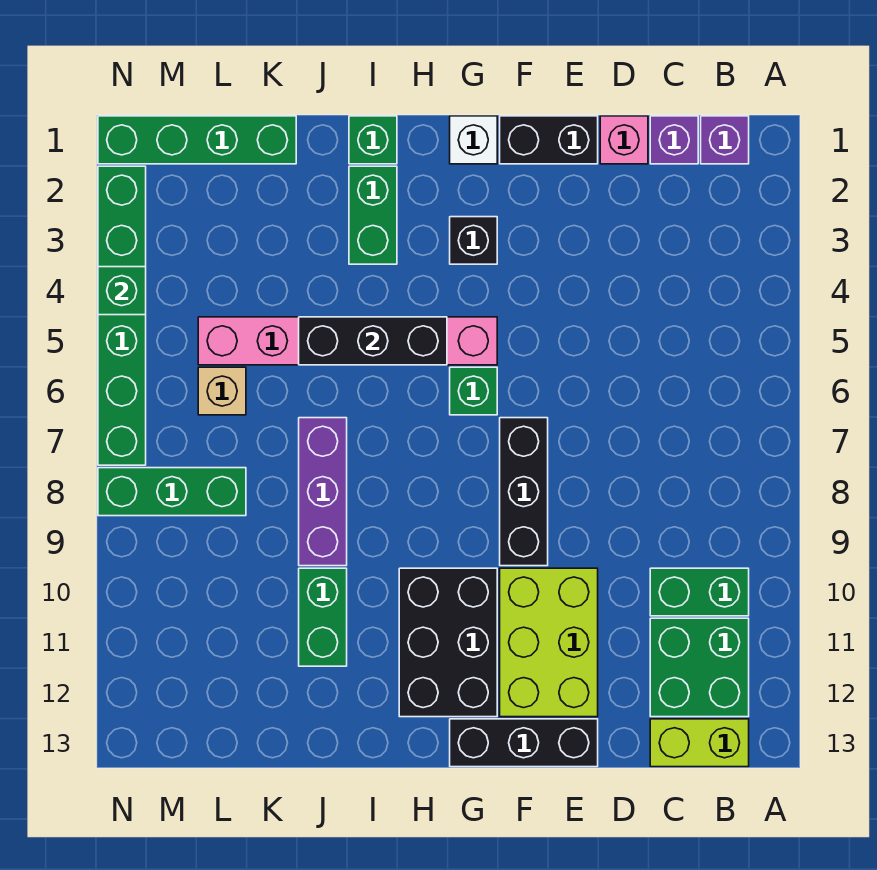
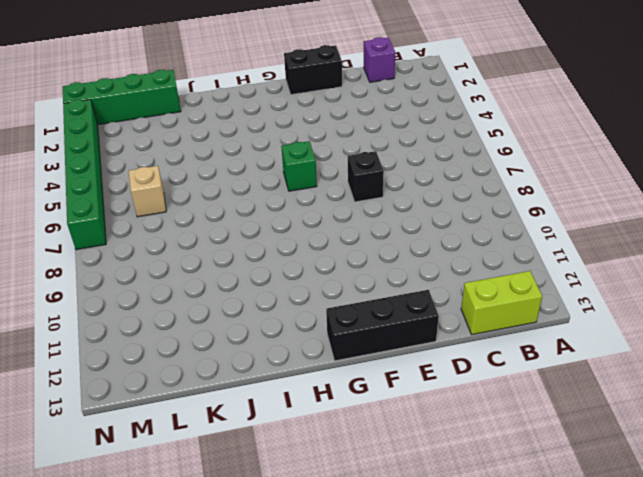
black brick E7 level 1 -> black brick G3 level 1
none -> purple brick B1 level 1
none -> green brick B10:C10 level 1
none -> green brick B11:C12 level 1

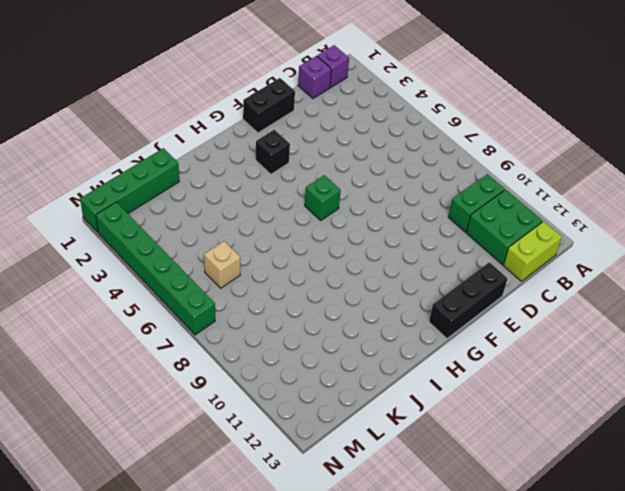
none -> pink brick D1 level 1
none -> lime brick E10:F12 level 1
none -> black brick F7:F9 level 1

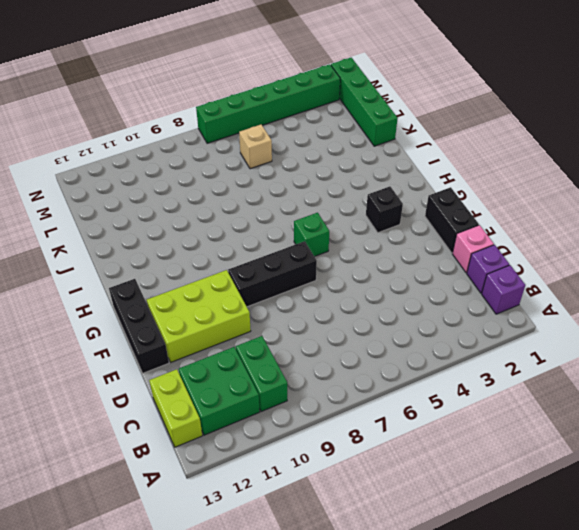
none -> white brick G1 level 1
none -> pink brick G5:L5 level 1
none -> black brick G10:H12 level 1

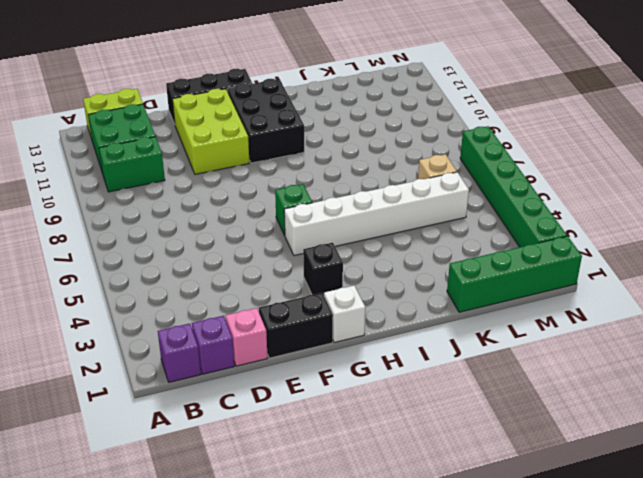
white brick G5:L5 level 1 -> pink brick G5:L5 level 1
none -> black brick F7:F9 level 1
none -> green brick I1 level 1
none -> green brick I2:I3 level 1

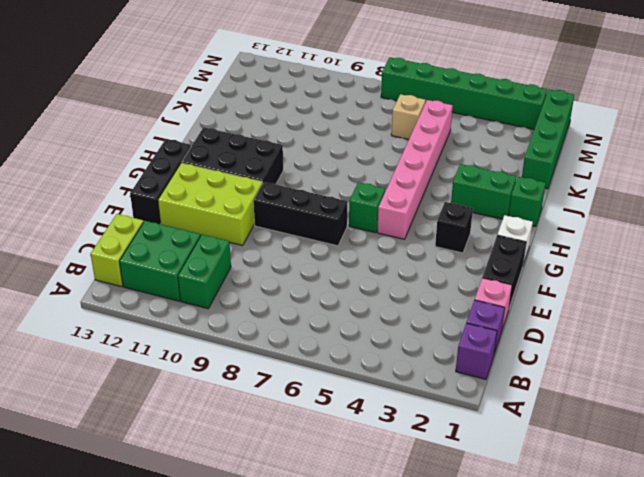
none -> purple brick J7:J9 level 1
none -> green brick J10:J11 level 1
none -> green brick L8:N8 level 1

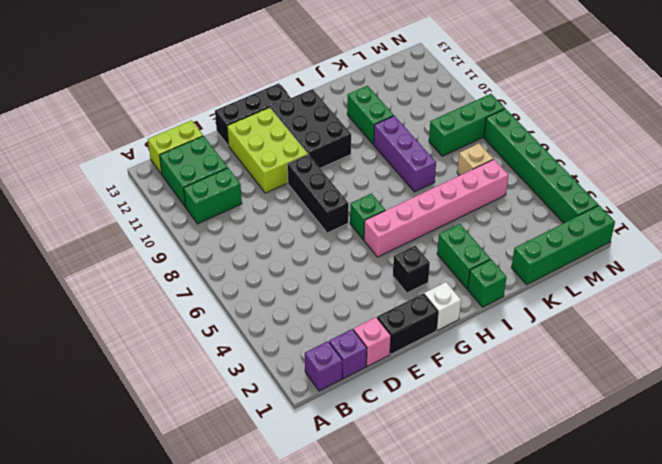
none -> black brick H5:J5 level 2
none -> green brick N4 level 2

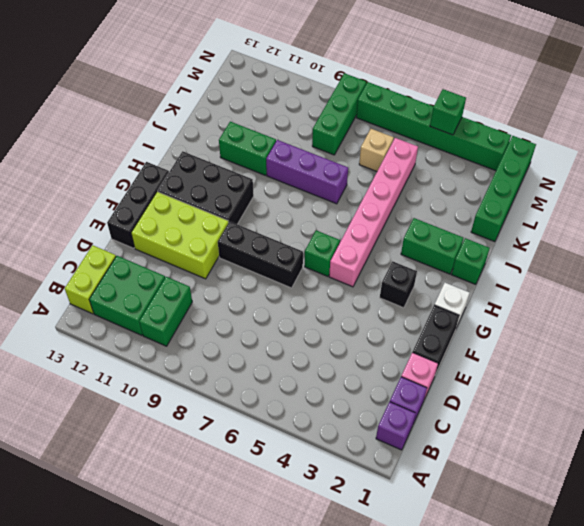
none -> black brick H5:J5 level 2

